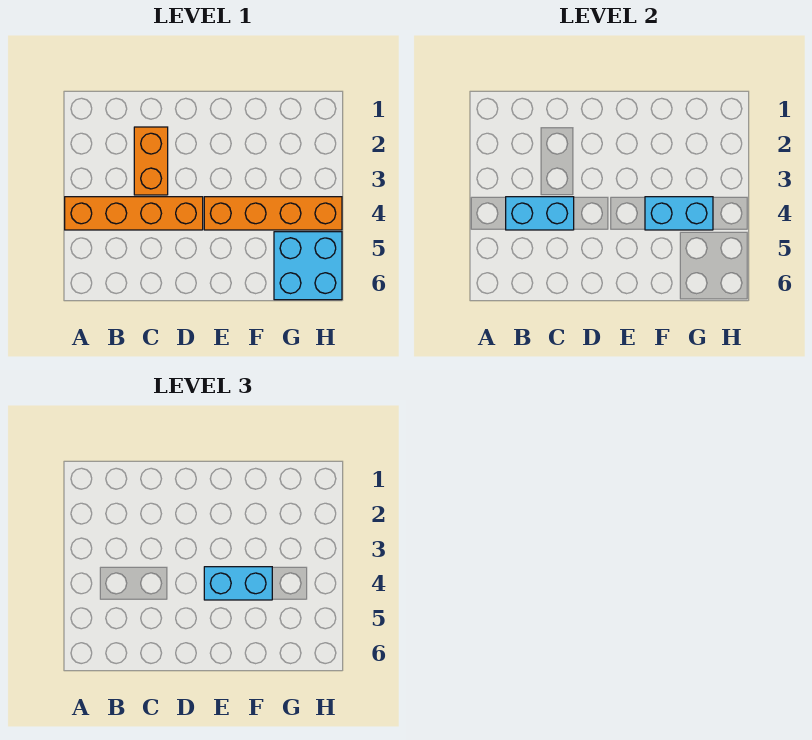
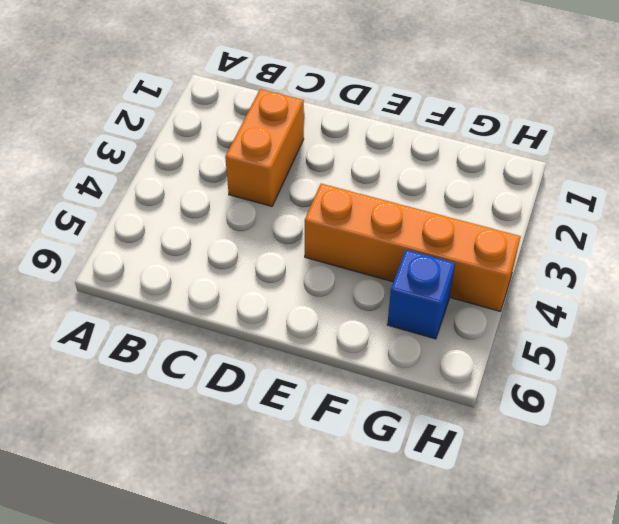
blue brick G5 level 1 -> cyan brick G5:H6 level 1
none -> orange brick A4:D4 level 1
none -> cyan brick B4:C4 level 2

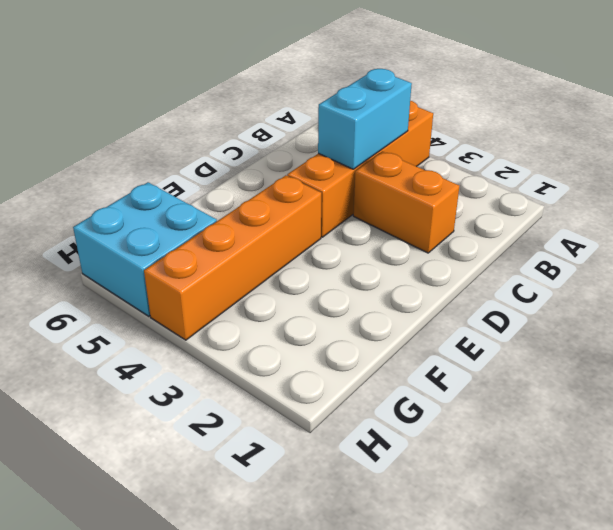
none -> cyan brick F4:G4 level 2
none -> cyan brick E4:F4 level 3

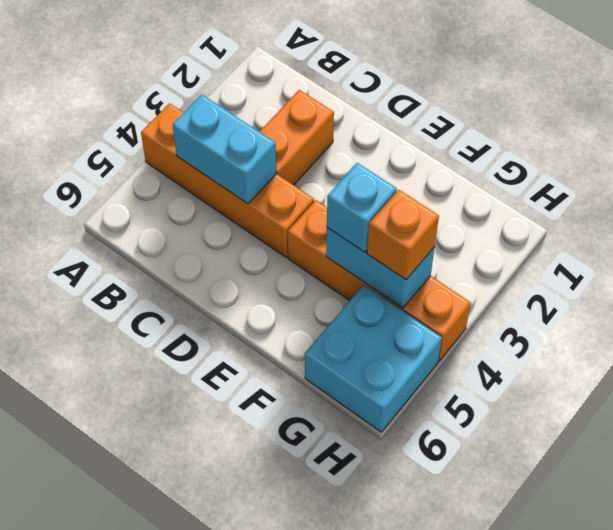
cyan brick F4 level 3 -> cyan brick E4:F4 level 3
orange brick G4 level 3 -> none

